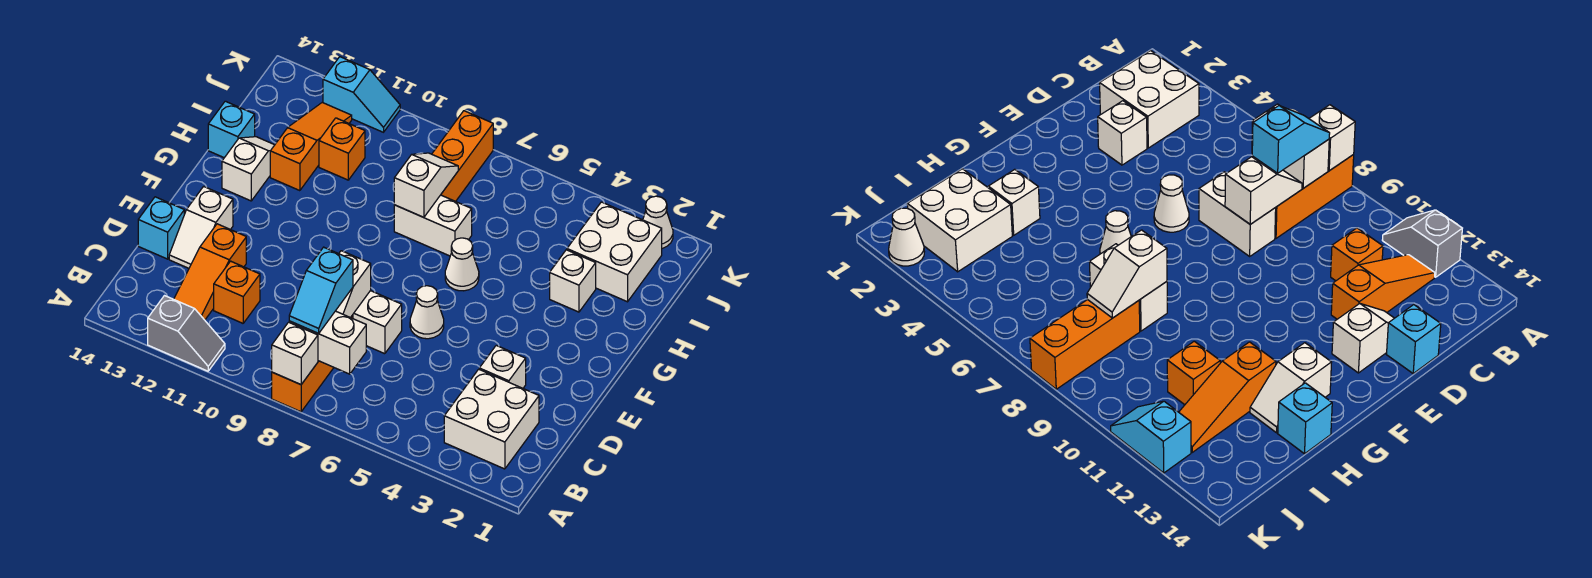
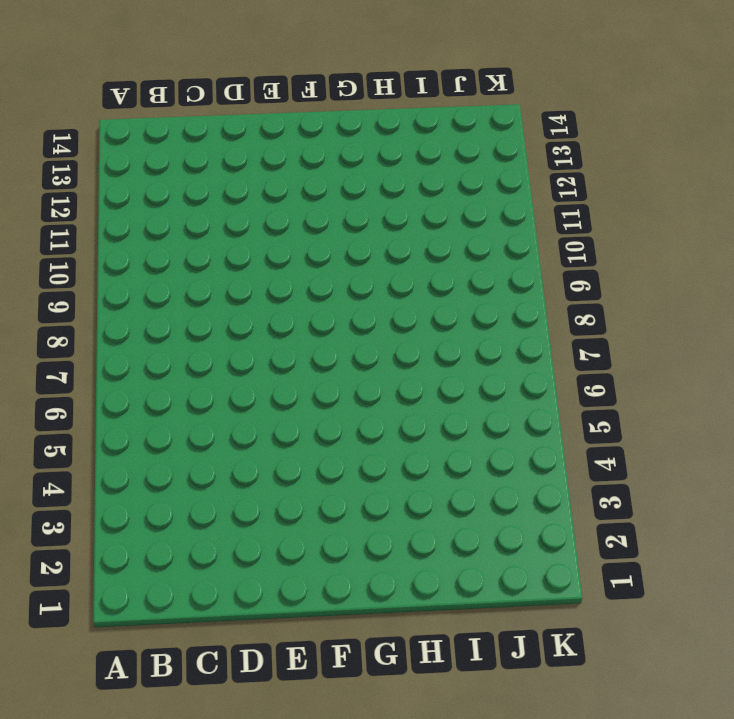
none -> orange brick A8:C8 level 1
none -> grey slope A11:A12 level 1 top 12
none -> white brick B2:C3 level 1

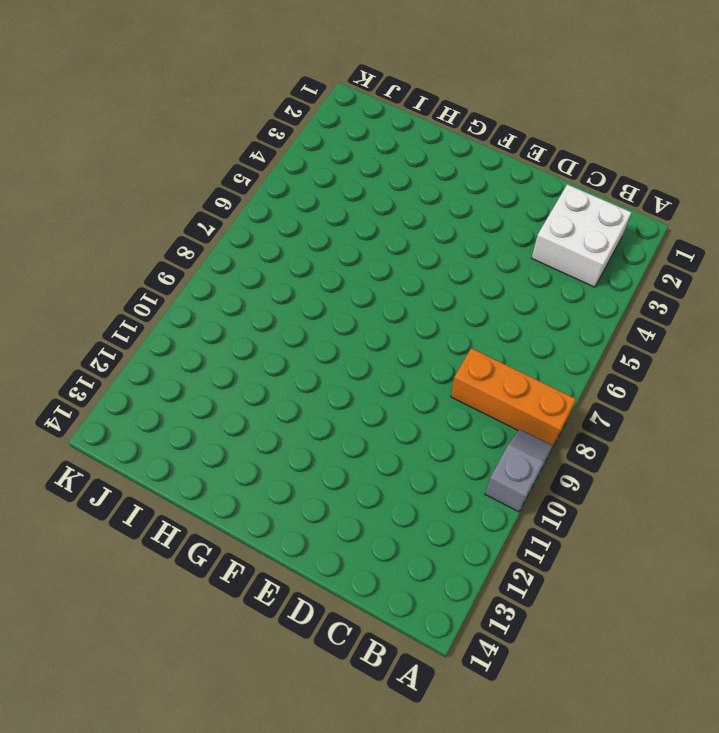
grey slope A9:A10 level 1 top 10 -> grey slope A11:A12 level 1 top 12
none -> orange slope B12:D12 level 1 top D
none -> orange brick C11 level 1
none -> white brick D3 level 1

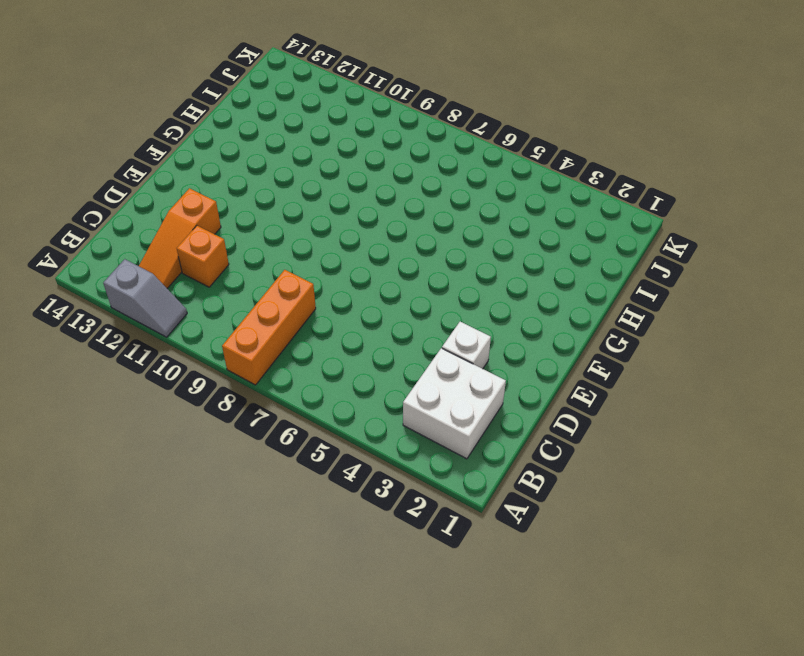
none -> white brick D7:D8 level 1
none -> white slope D13:E13 level 1 top E
none -> cyan brick D14 level 1

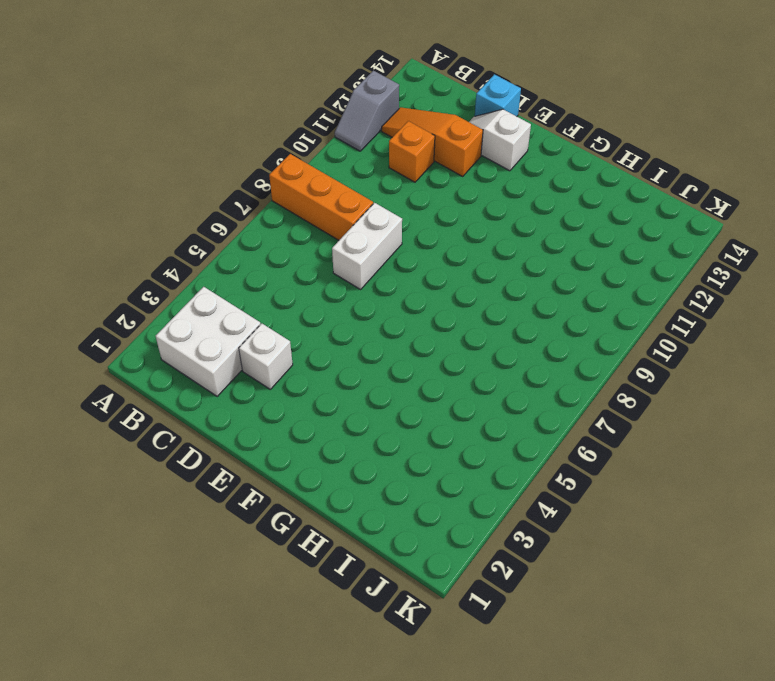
none -> white cone E6 level 1
none -> white cone G6 level 1
none -> white slope G13:H13 level 1 top G

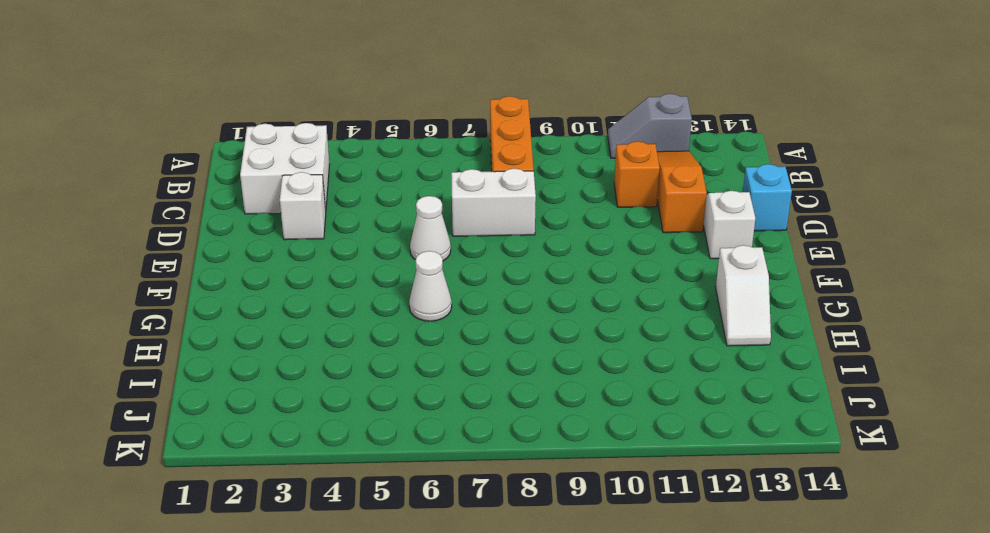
none -> white brick H3 level 1
none -> white brick H7:H8 level 1
none -> orange slope H12:J12 level 1 top H

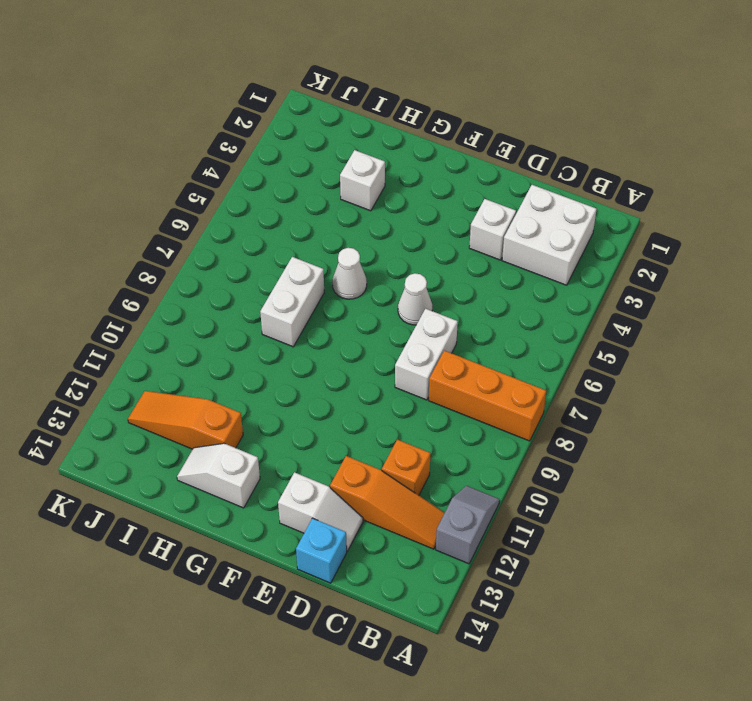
none -> cyan brick H14 level 1
none -> white brick I2:J3 level 1
none -> orange brick I8:K8 level 1

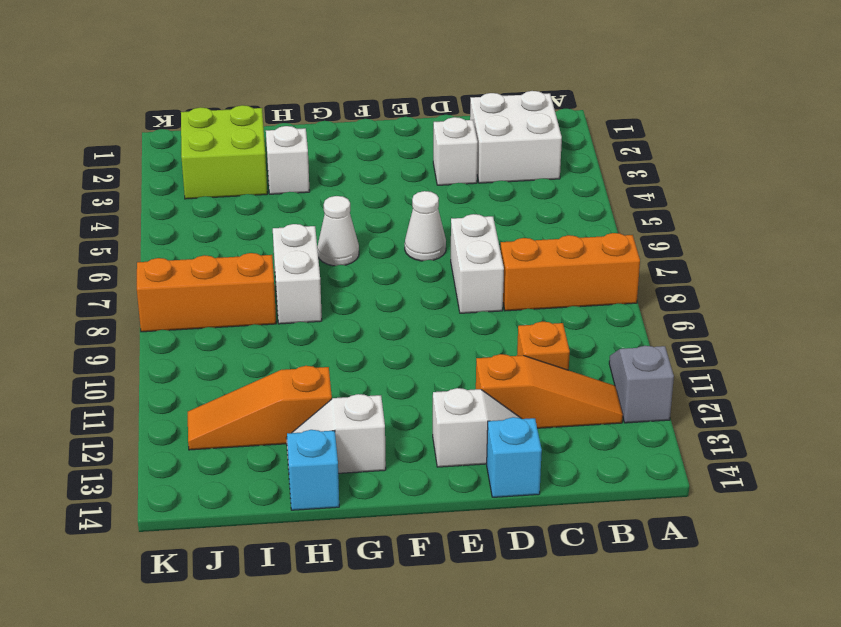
lime brick I2:J3 level 1 -> white brick I2:J3 level 1
none -> orange brick I11 level 1
none -> white cone K2 level 1
none -> cyan slope K11:K12 level 1 top 12

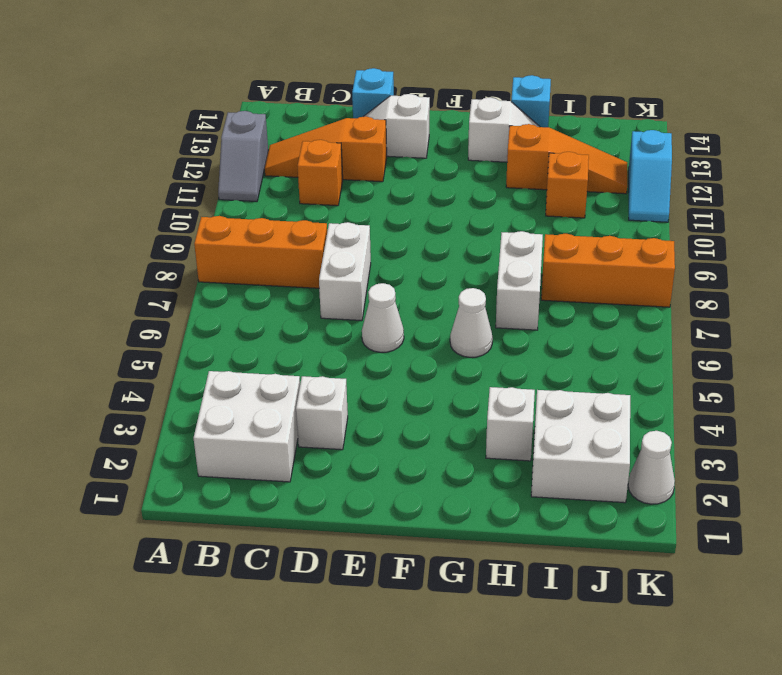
none -> white brick A8 level 2
none -> white brick B7:B8 level 2
none -> white slope C8:D8 level 2 top D

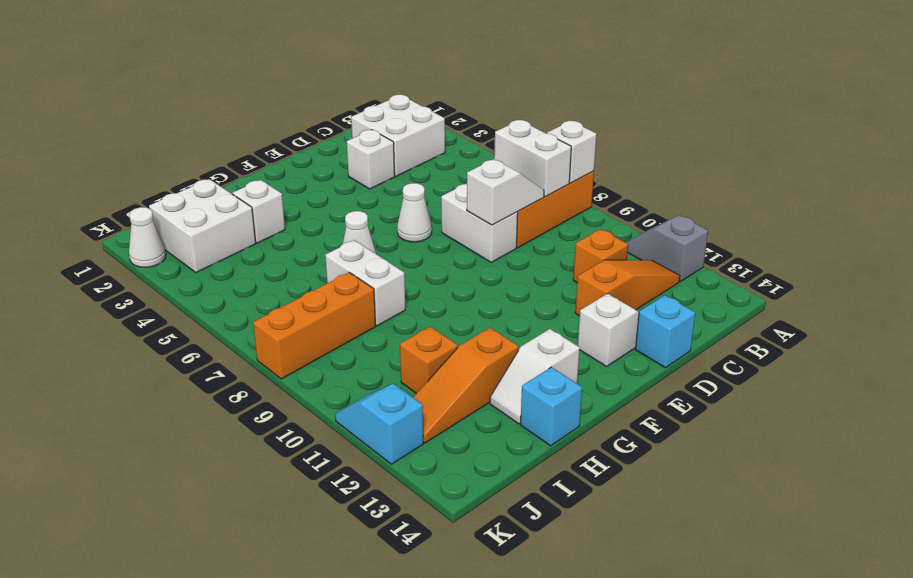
none -> white slope H8:I8 level 2 top H
none -> cyan slope B8:C8 level 3 top C

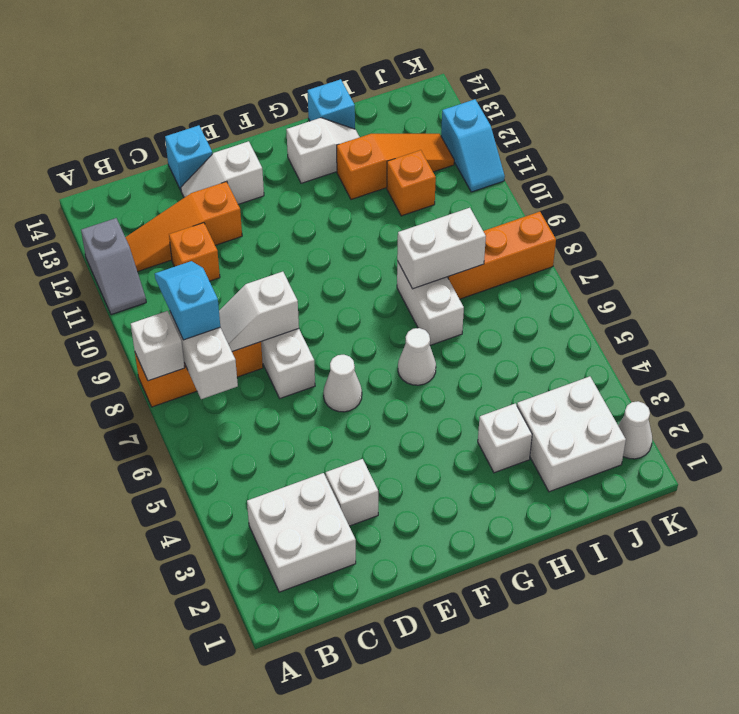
cyan slope B8:B9 level 3 top 8 -> cyan slope B8:C8 level 3 top C
white brick H8:I8 level 2 -> white slope H8:I8 level 2 top H

